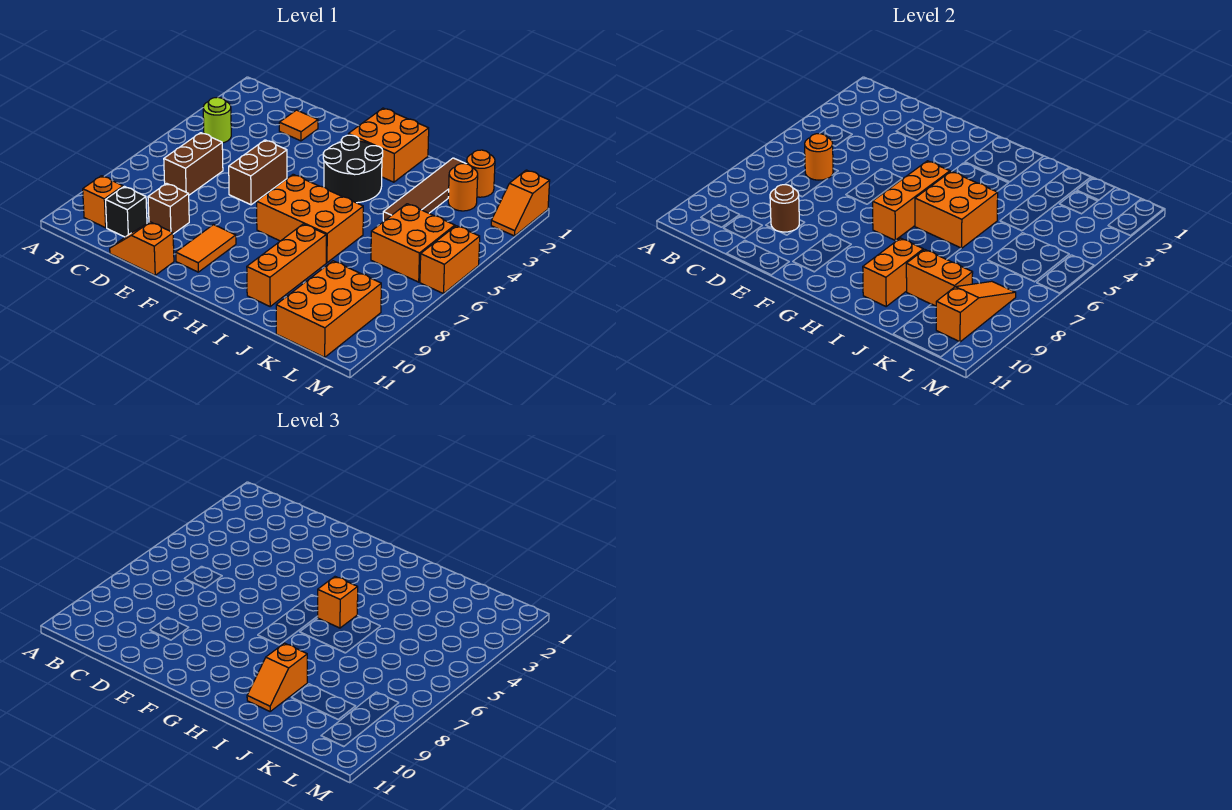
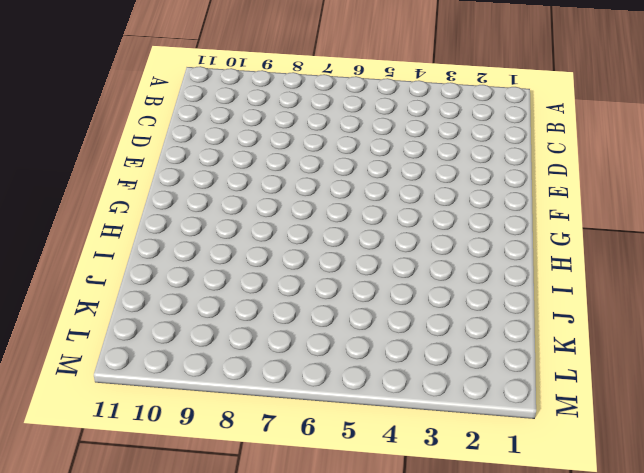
none -> lime round brick B4 level 1
none -> orange brick B10 level 1
none -> brown brick C6:C7 level 1

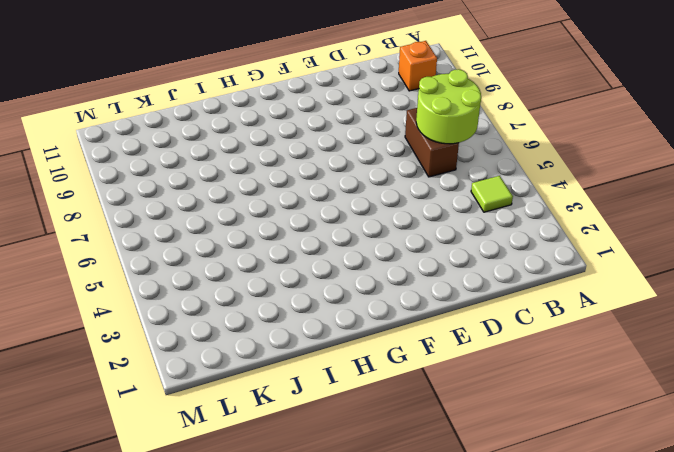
lime tile B4 level 1 -> lime round brick B4 level 1
lime round brick B6:C7 level 2 -> orange round brick C6 level 2
none -> black brick C10 level 1
none -> orange tile D2 level 1
none -> brown brick D9 level 1

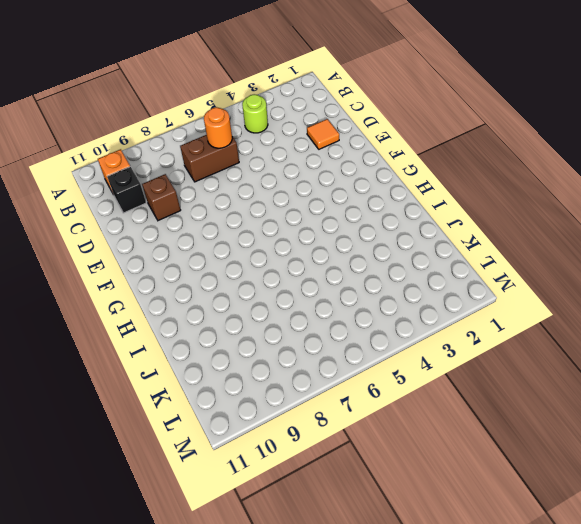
none -> orange slope D11:E11 level 1 top E
none -> brown brick E5:E6 level 1
none -> orange tile F9:F10 level 1

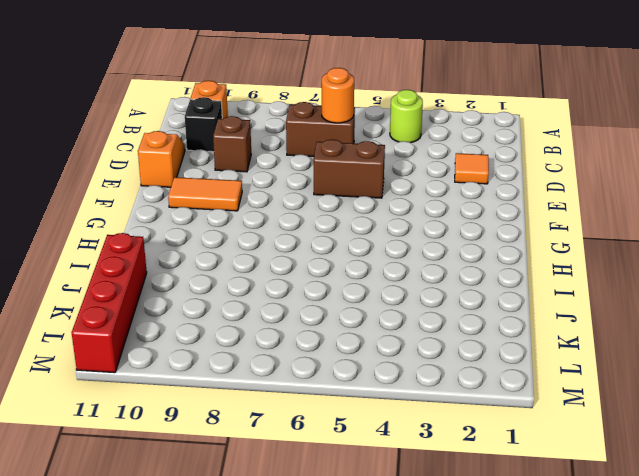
red brick J11:M11 level 1 -> orange brick K9:L11 level 1
none -> orange brick G1:H2 level 1
none -> black round brick G3:H4 level 1
none -> orange brick G6:I7 level 1

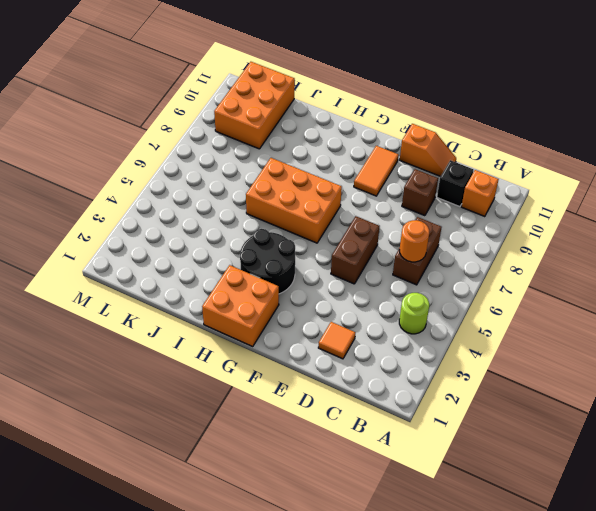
none -> orange brick I8:I10 level 1
none -> brown tile J1:J4 level 1
none -> orange round brick K1 level 1

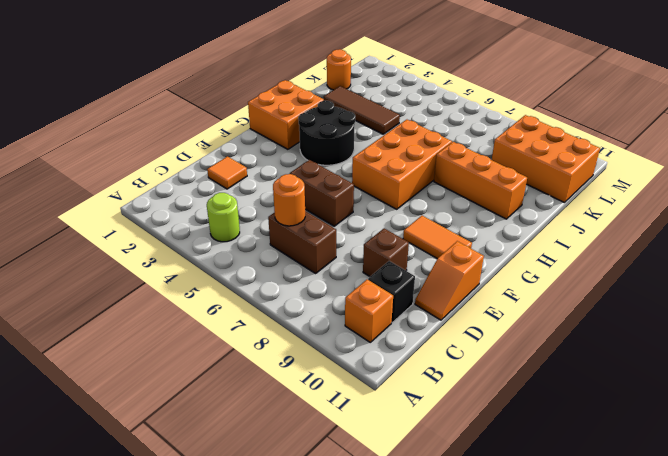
brown tile J2:J4 level 1 -> brown tile J1:J4 level 1
none -> orange round brick K2 level 1
none -> orange brick K5:L6 level 1
none -> orange slope M1:M2 level 1 top 1

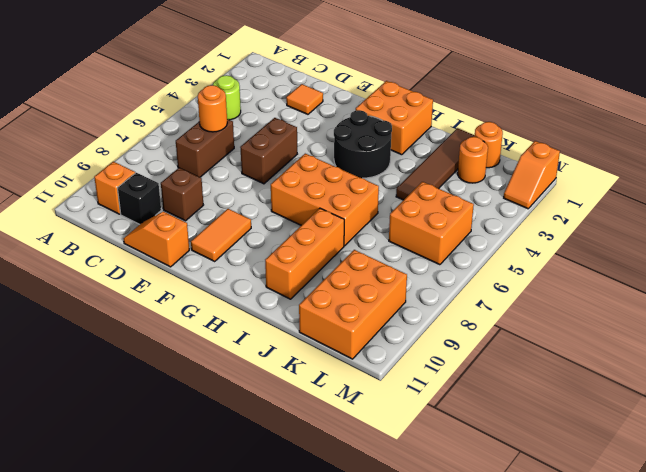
none -> orange brick M5:M6 level 1
none -> brown round brick D9 level 2
none -> orange brick G5:G7 level 2

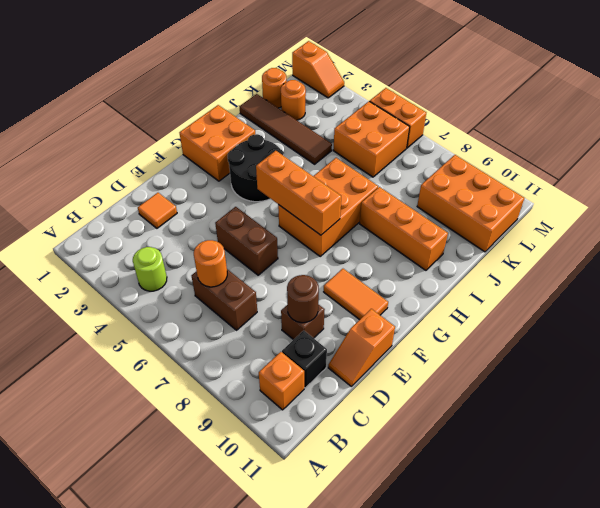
none -> orange brick H5:I6 level 2
none -> orange brick I9:I10 level 2
none -> orange brick J9:K9 level 2

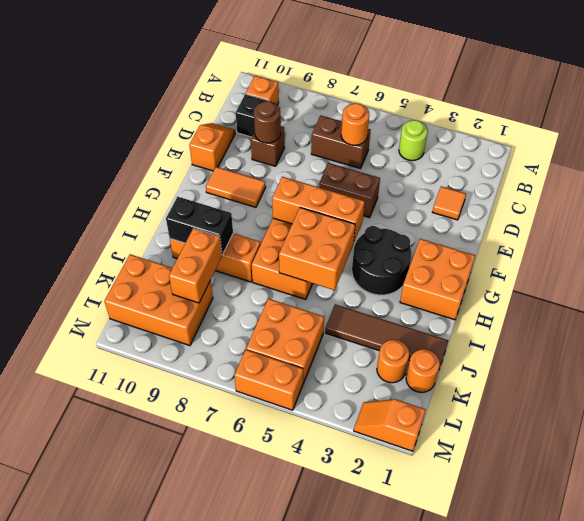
black brick I9:I10 level 2 -> orange brick I9:I10 level 2
none -> orange slope L8:L10 level 2 top 10
none -> orange brick H5 level 3
none -> orange slope I9:I10 level 3 top 9

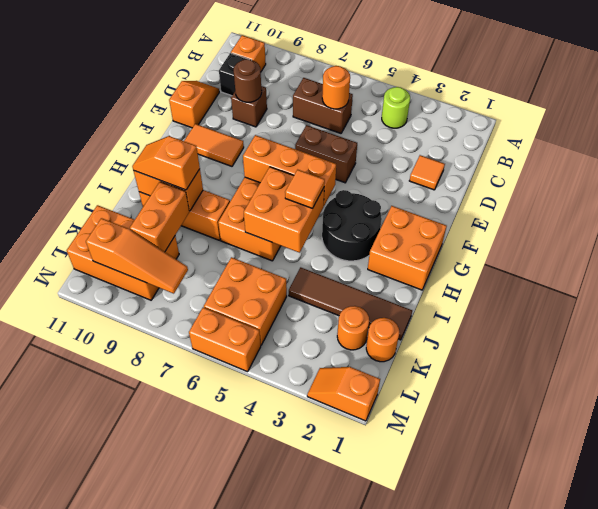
orange tile H5 level 3 -> orange brick H5 level 3

